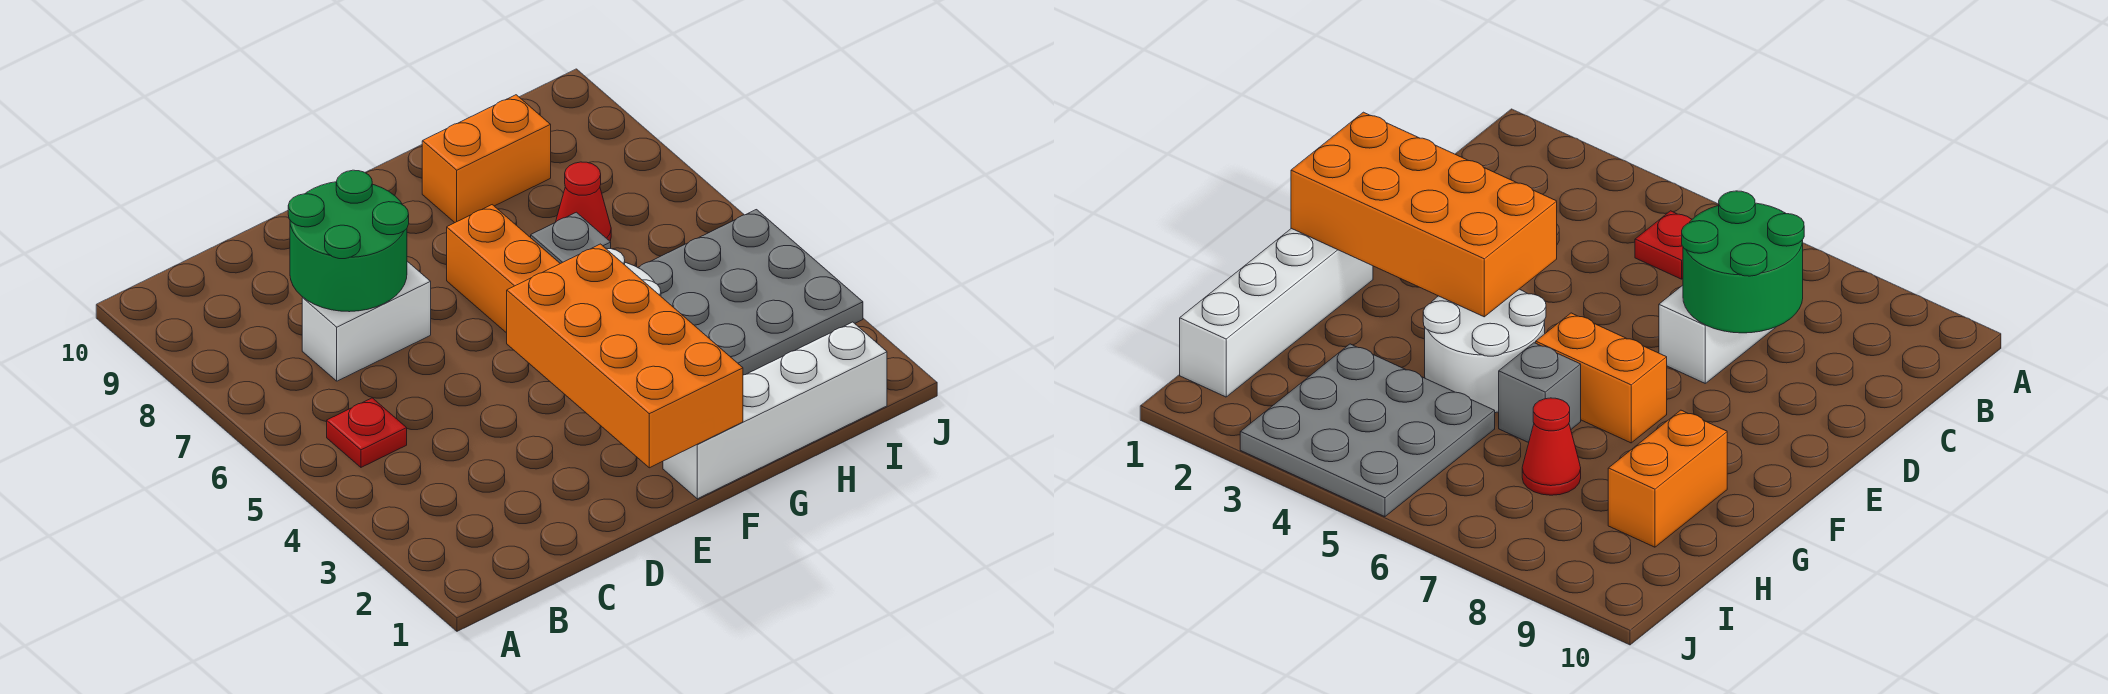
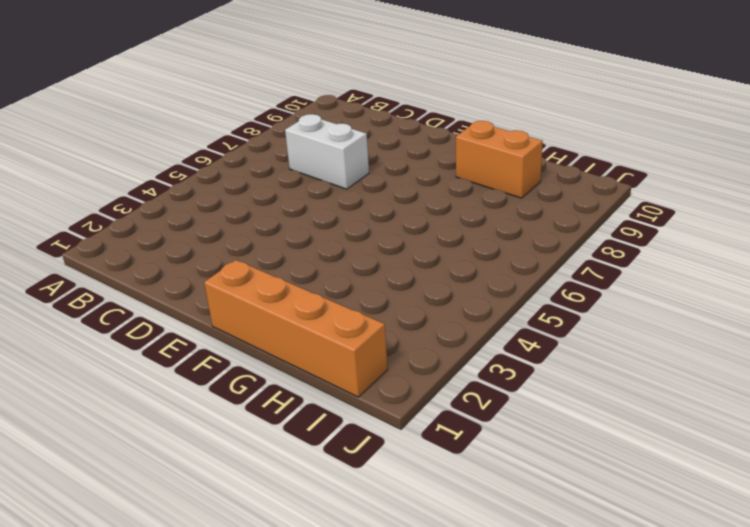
orange brick F1:I1 level 1 -> white brick F1:I1 level 1
none -> red plate B5 level 1
none -> white round brick F4:G5 level 1

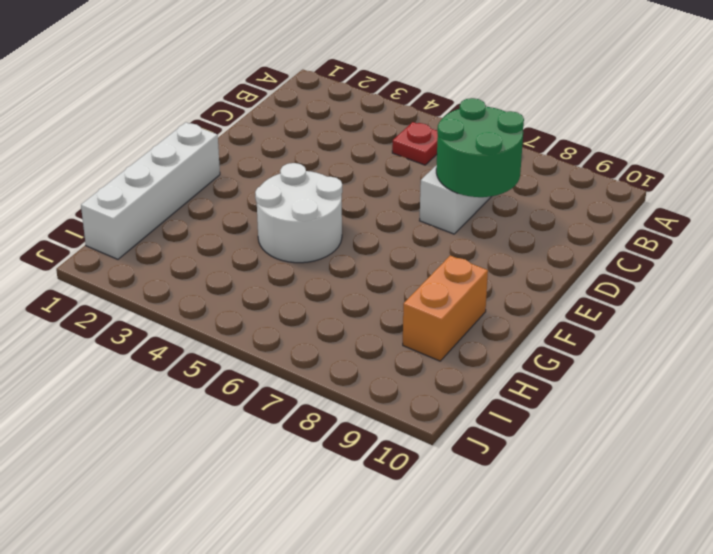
none -> orange brick F6:F7 level 1
none -> grey brick G6 level 1

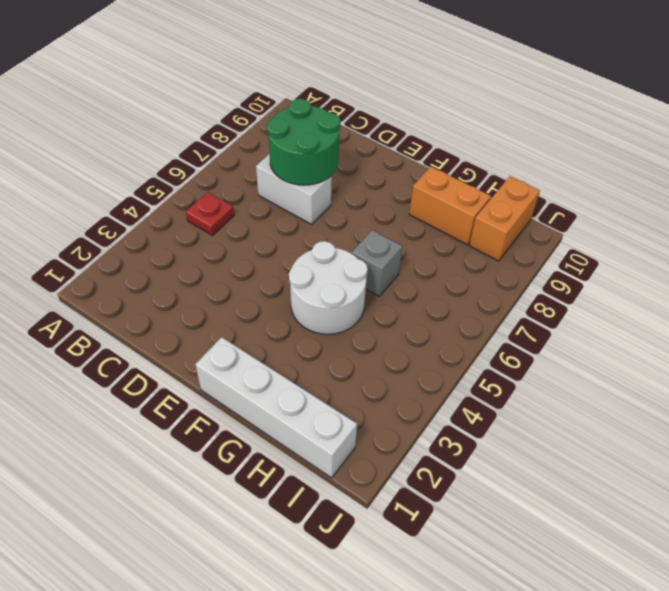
orange brick I9:I10 level 1 -> orange brick F6:F7 level 1
none -> grey plate H3:J5 level 1
none -> red cone H7 level 1

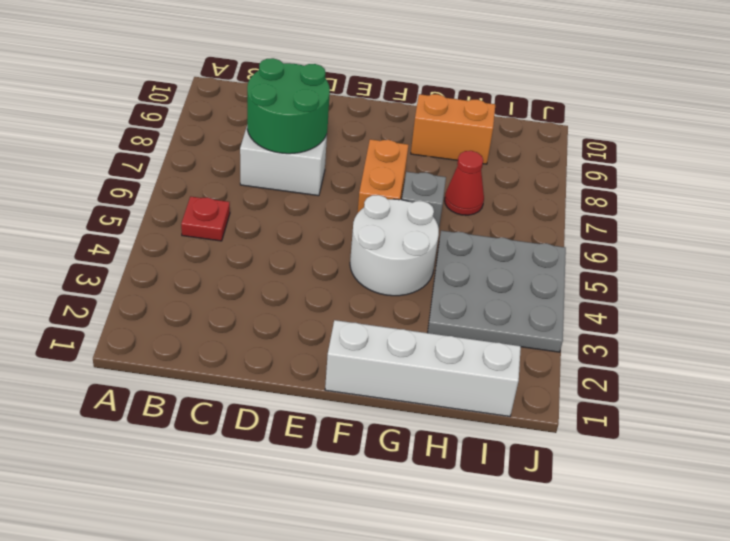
none -> orange brick E1:F4 level 2

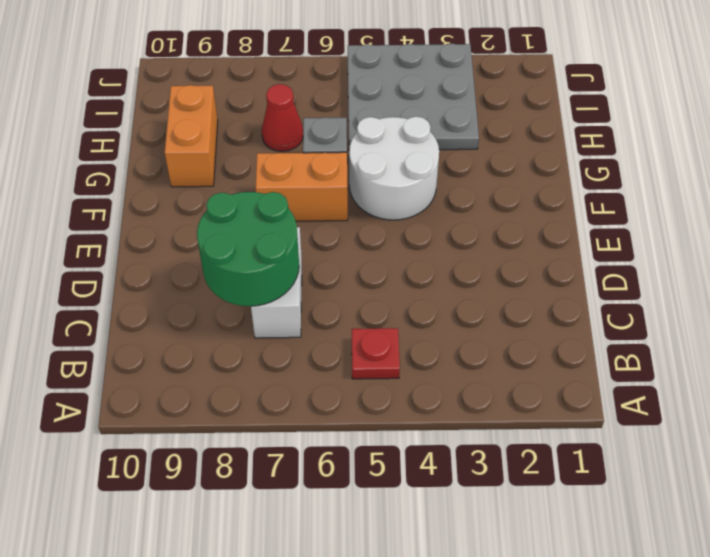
none -> white brick F1:I1 level 1
none -> orange brick E1:F4 level 2

